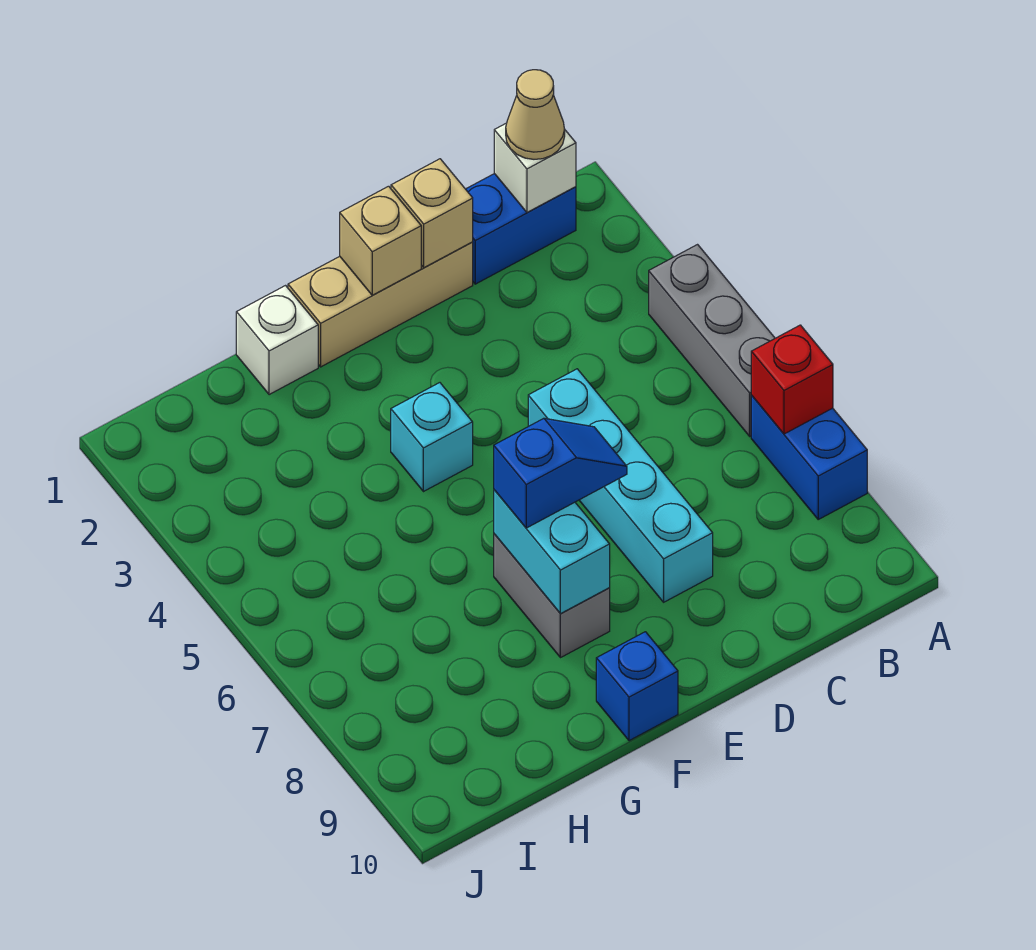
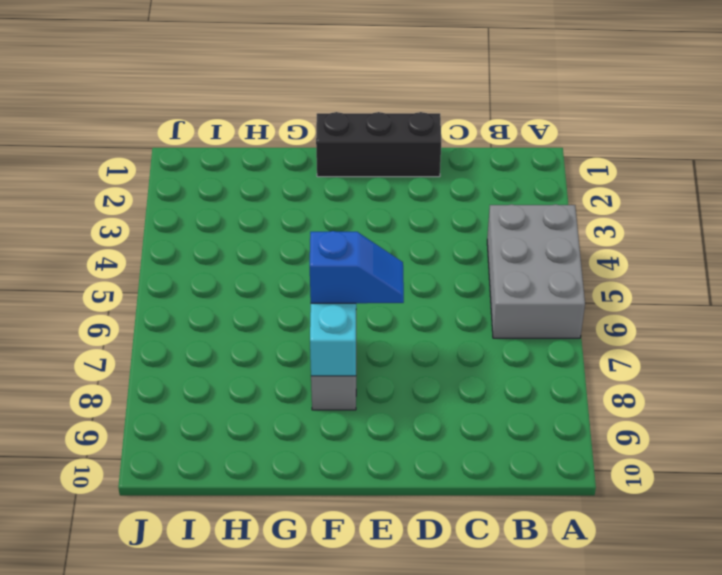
grey brick A4:B6 level 1 -> grey brick A4:A6 level 1
black brick D1:F1 level 1 -> tan brick D1:F1 level 1
none -> blue brick A7:A8 level 1
none -> blue brick B1:C1 level 1
none -> cyan brick D5:D8 level 1

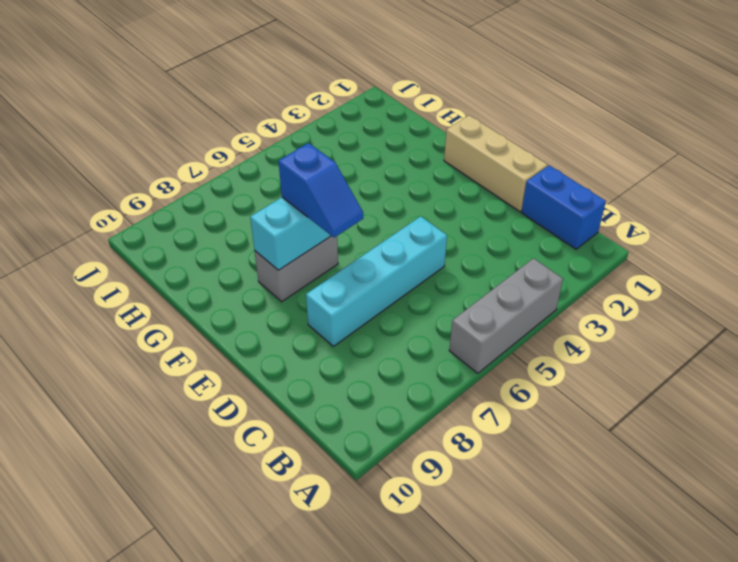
none -> blue brick A7:A8 level 1
none -> cyan brick F4 level 1
none -> blue brick F10 level 1

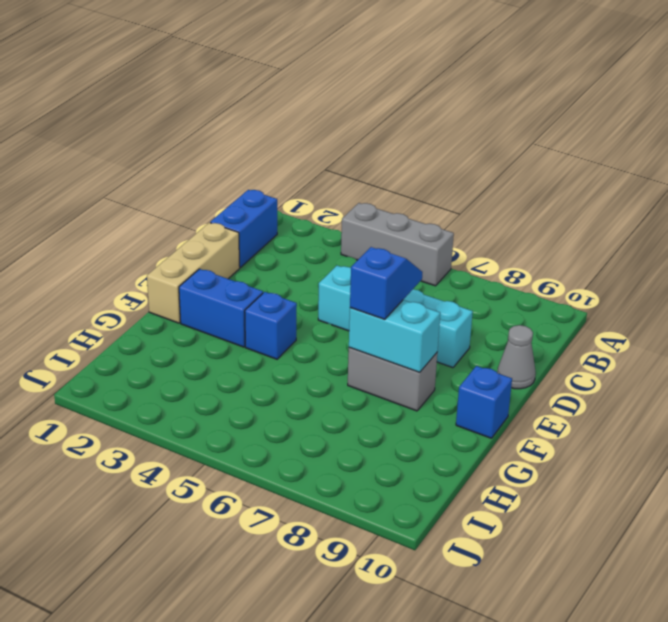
grey cone D10 level 1 -> none
blue brick F2:F3 level 1 -> blue brick A7:A8 level 1
blue brick F4 level 1 -> cyan brick F4 level 1
none -> white brick G1 level 1
none -> red brick A7 level 2
none -> white brick B1 level 2

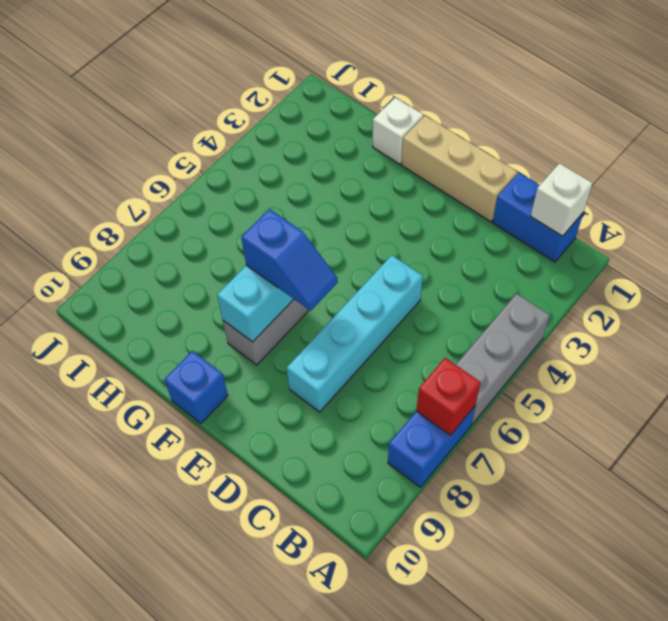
none -> cyan brick F4 level 1
none -> tan brick D1 level 2
none -> tan brick E1 level 2

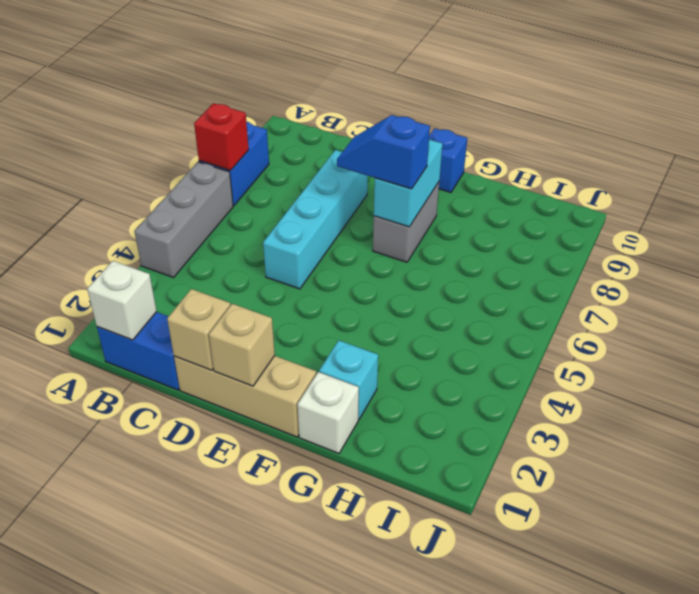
cyan brick G2 level 1 -> cyan brick F4 level 1
none -> tan cone B1 level 3

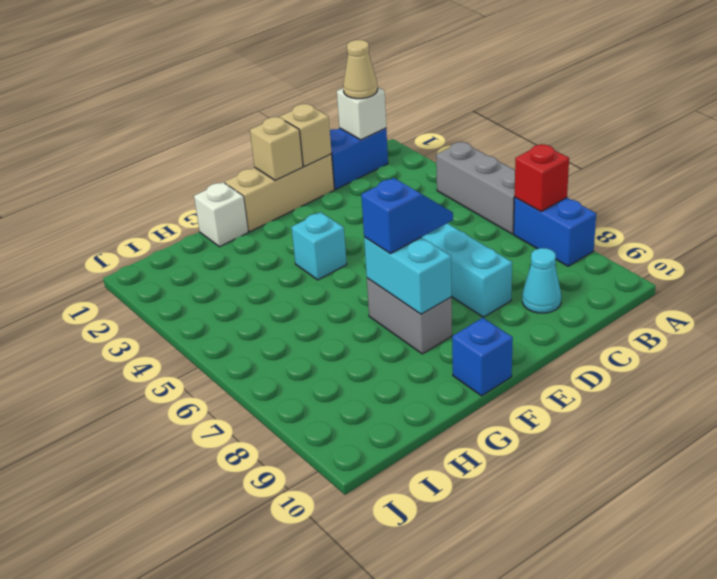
cyan cone C9 level 1 -> none

